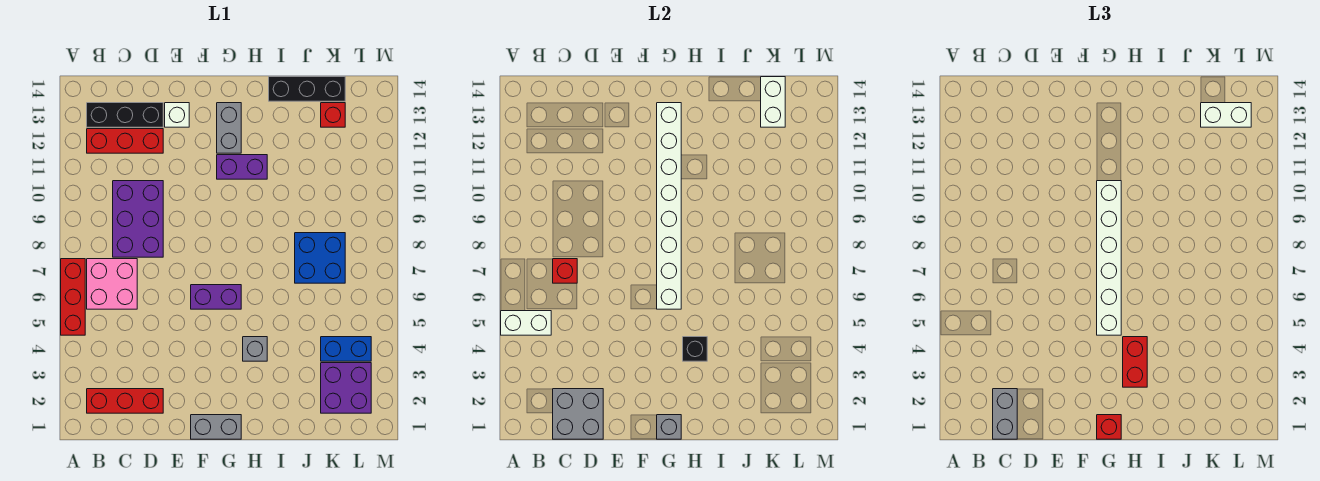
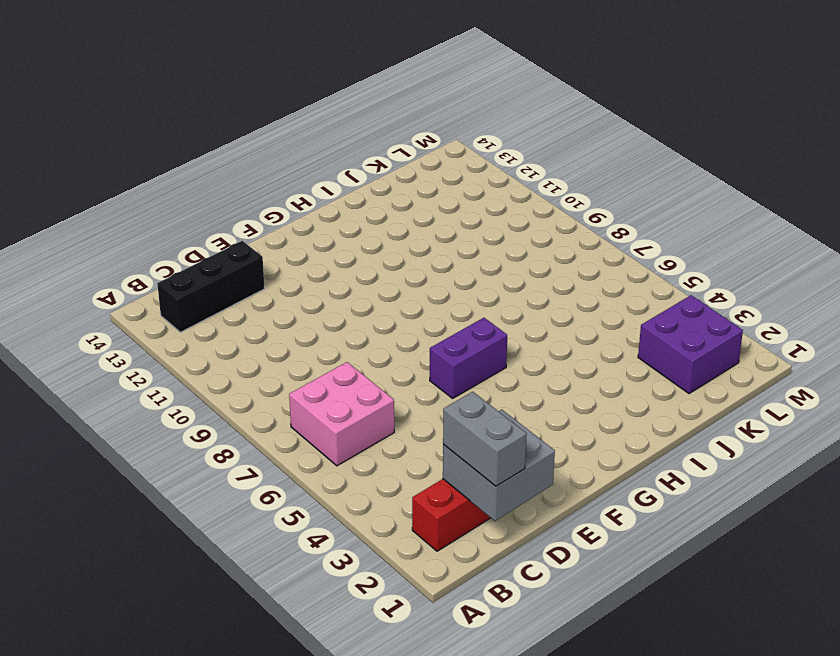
none -> red brick A5:A7 level 1
none -> red brick B12:D12 level 1
none -> purple brick C8:D10 level 1

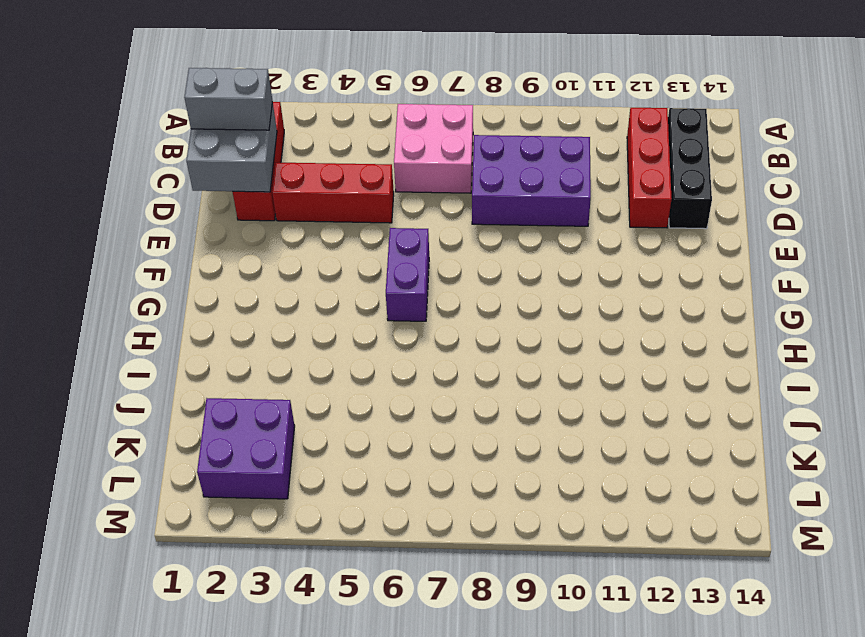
red brick D3:D5 level 1 -> red brick A5:A7 level 1
none -> white brick E13 level 1
none -> grey brick F1:G1 level 1
none -> purple brick G11:H11 level 1

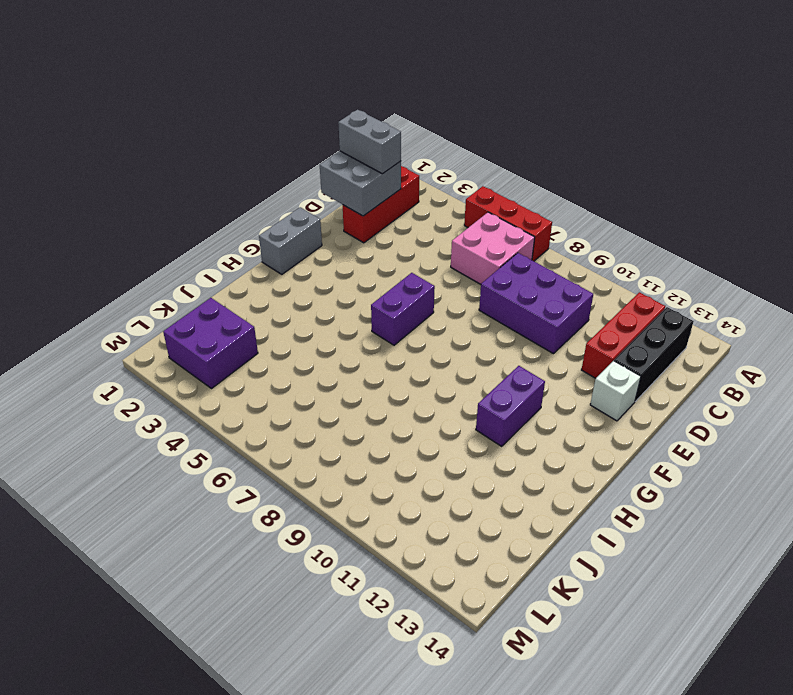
none -> grey brick G12:G13 level 1
none -> grey brick H4 level 1
none -> black brick I14:K14 level 1

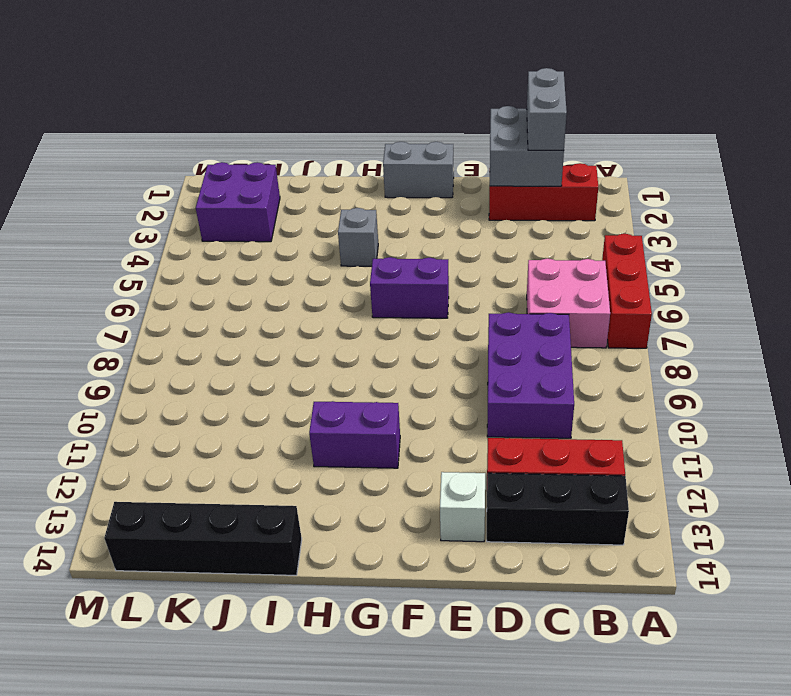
black brick I14:L14 level 1 -> black brick I14:K14 level 1
none -> grey brick G12:G13 level 1
none -> blue brick J7:K8 level 1
none -> blue brick K4:L4 level 1

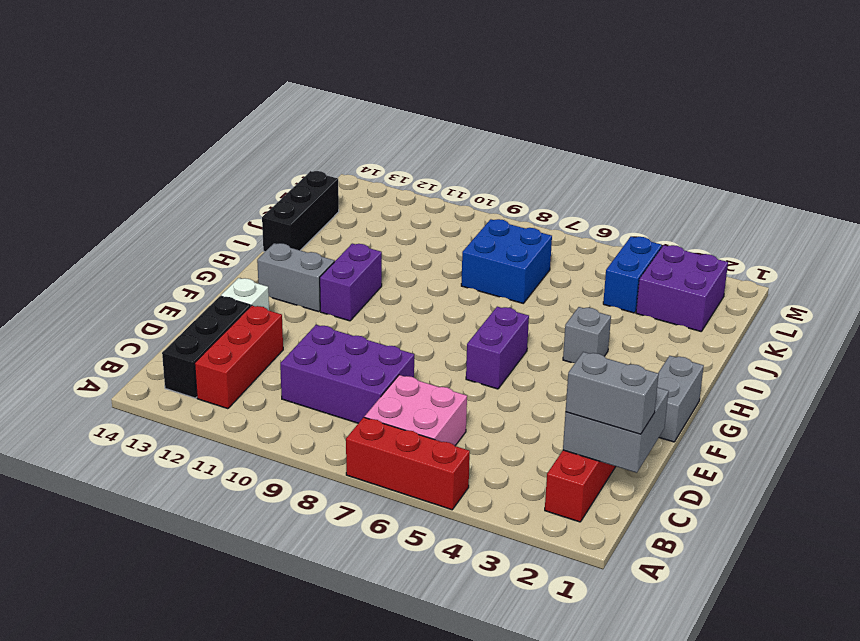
none -> red brick K13 level 1
none -> white brick A5:B5 level 2
none -> red brick C7 level 2

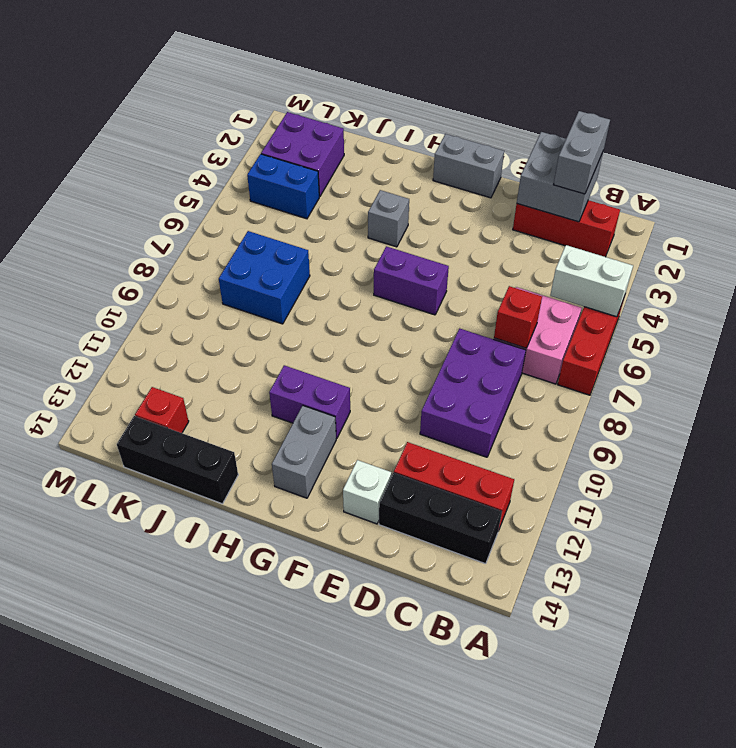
none -> grey brick G1 level 2
none -> white brick G6:G13 level 2
none -> black brick H4 level 2

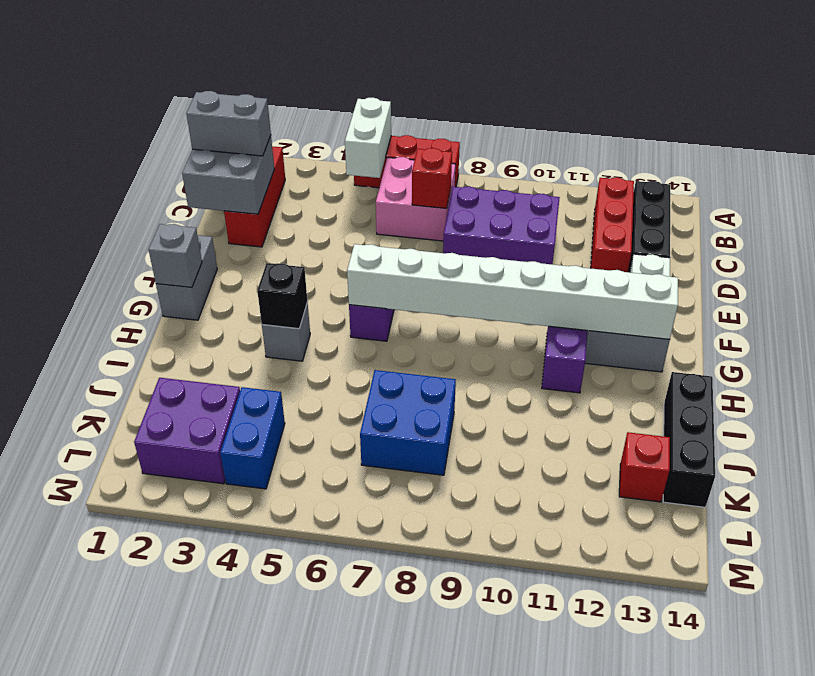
none -> white brick K13:K14 level 2
none -> red brick G1 level 3
none -> white brick G5:G10 level 3

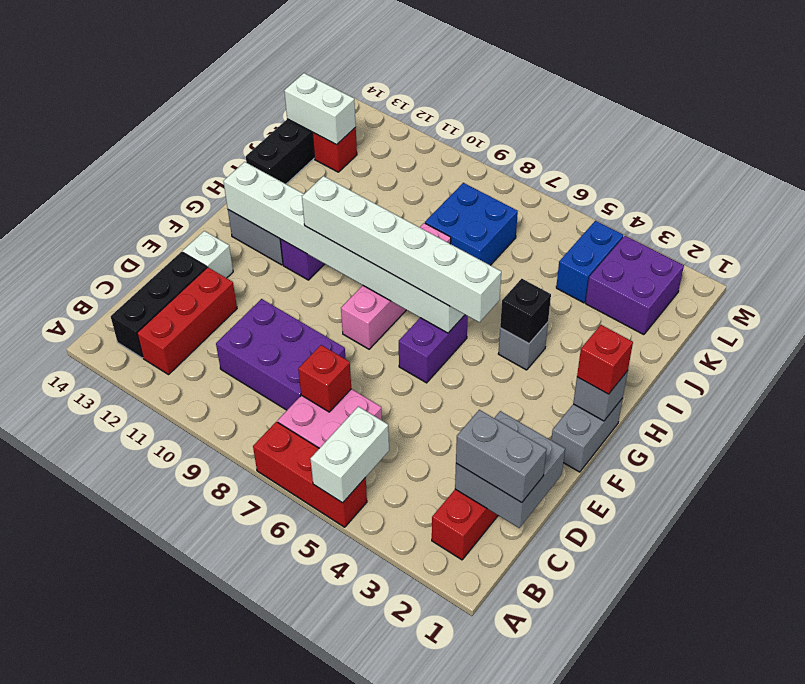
pink brick F8:I8 level 1 -> none
none -> red brick H3:H4 level 3
none -> white brick K13:L13 level 3

